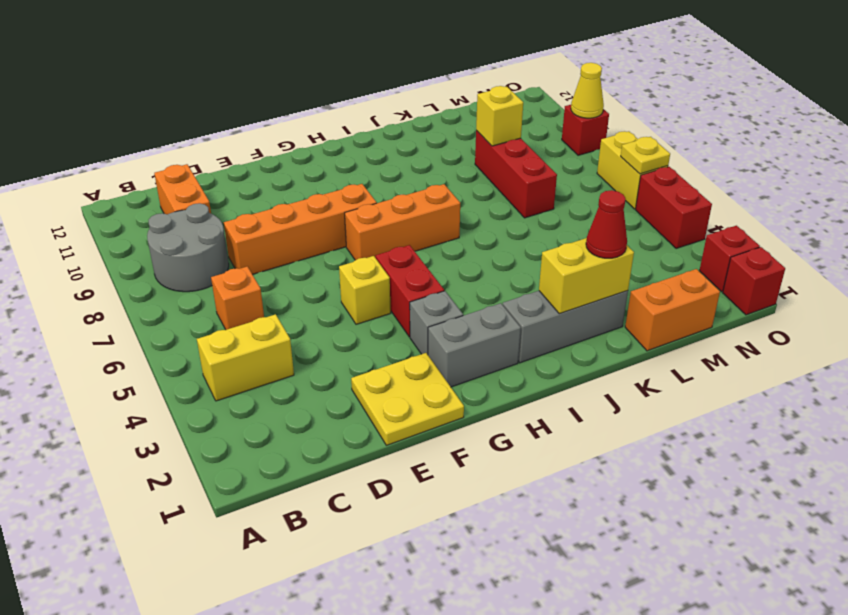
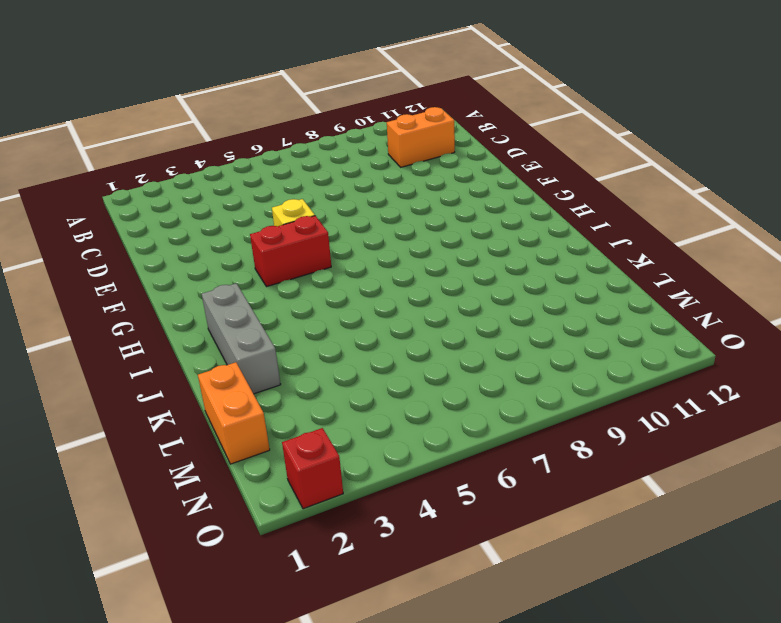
none -> yellow brick B4:C4 level 1
none -> grey round brick B8:C9 level 1
none -> orange brick C6 level 1

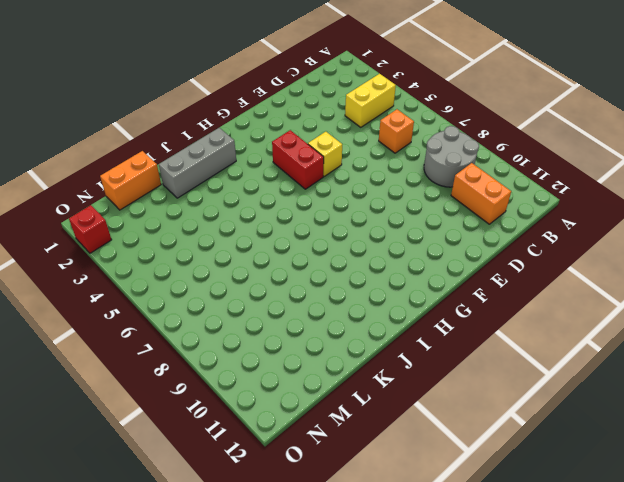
none -> orange brick D8:G8 level 1
none -> yellow plate E1:F2 level 1
none -> grey brick G2:H2 level 1

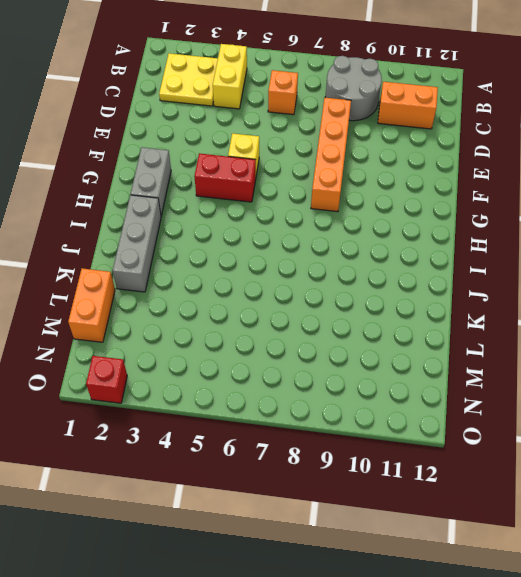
yellow plate B2:C3 level 1 -> yellow plate E1:F2 level 1
none -> grey brick G3 level 1
none -> orange brick G7:I7 level 1
none -> red brick L7:L9 level 1

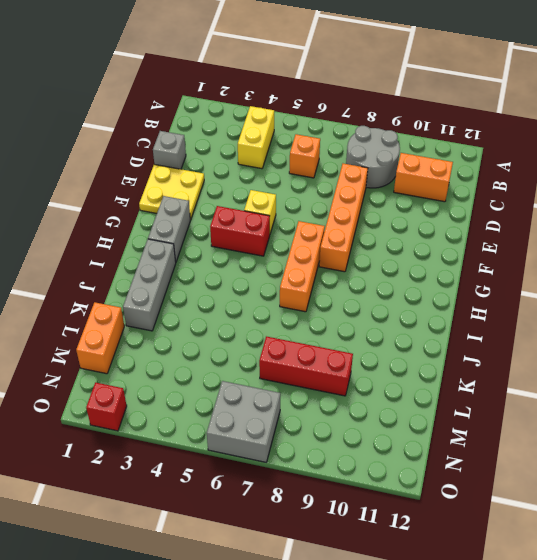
grey brick D1 level 1 -> grey brick G3 level 1
grey brick N6:O7 level 1 -> yellow brick O6:O7 level 1
none -> red brick O1 level 1
none -> red brick O4:O5 level 1
none -> red brick O9 level 1

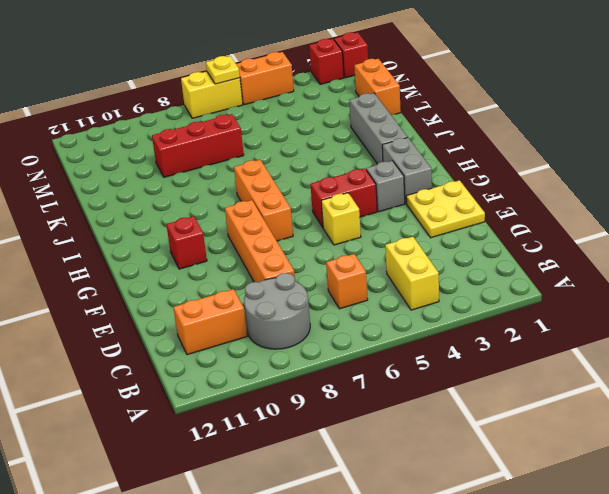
red brick G10 level 1 -> red brick O9 level 1
orange brick O4:O5 level 1 -> red brick O4:O5 level 1
none -> yellow brick J2:K2 level 2
none -> yellow brick L9 level 2
none -> yellow cone O9 level 2

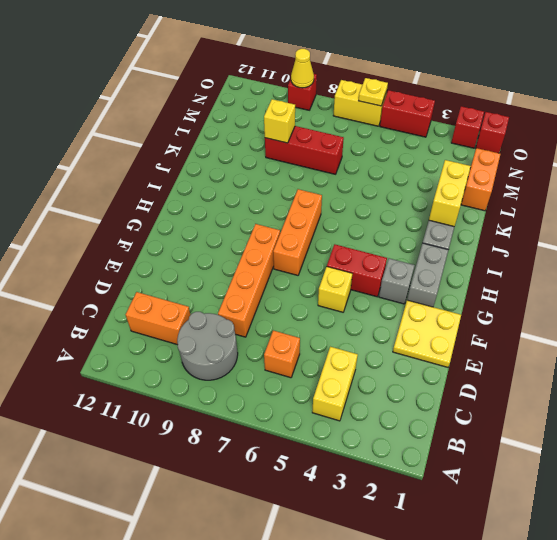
none -> red cone K2 level 3

